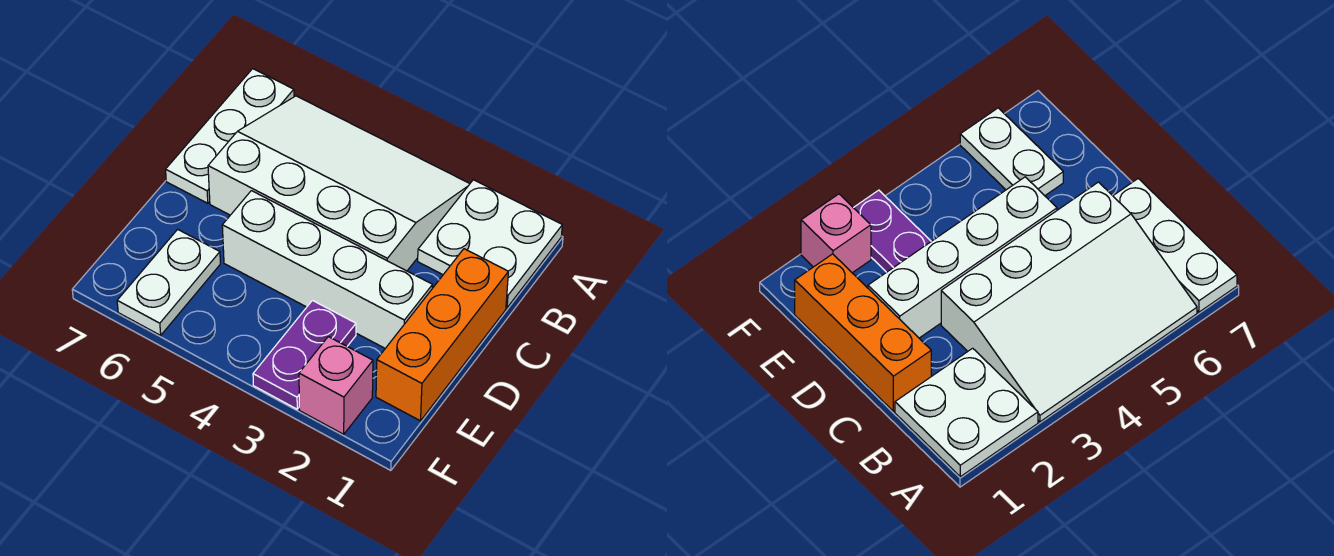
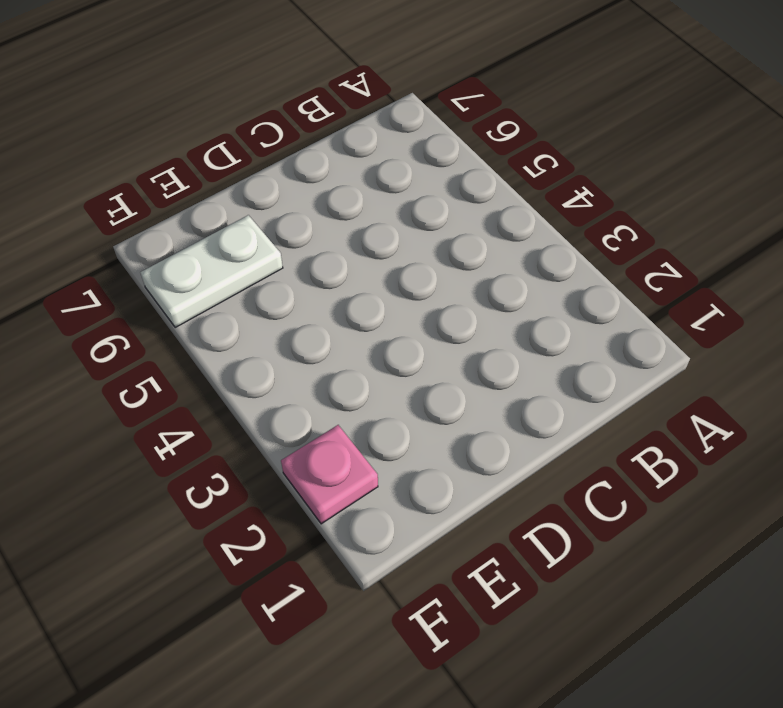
pink plate F2 level 1 -> pink brick F2 level 1
none -> white plate A1:B2 level 1
none -> white slope A3:C6 level 1 top C

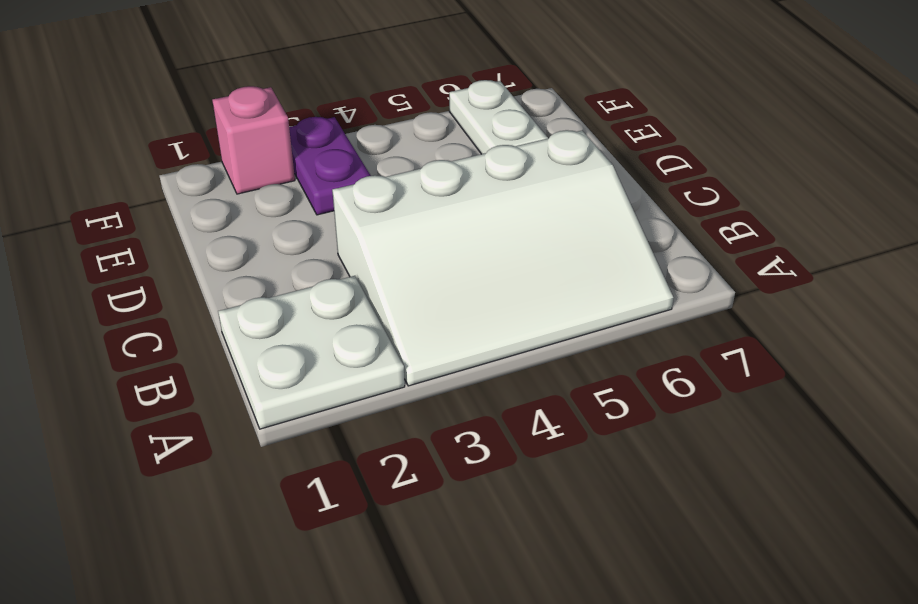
none -> white plate A7:C7 level 1
none -> orange brick C1:E1 level 1

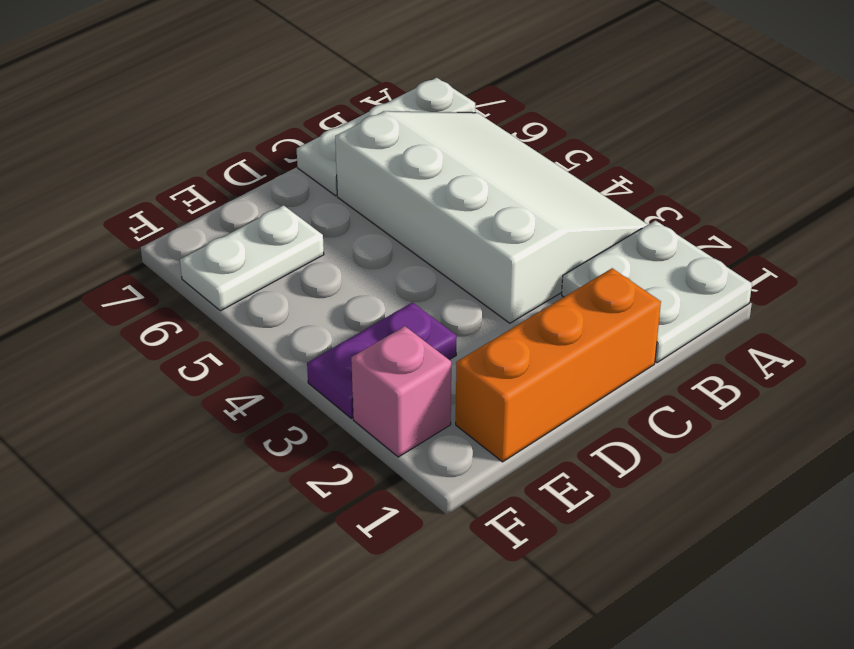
none -> white brick D2:D5 level 1

